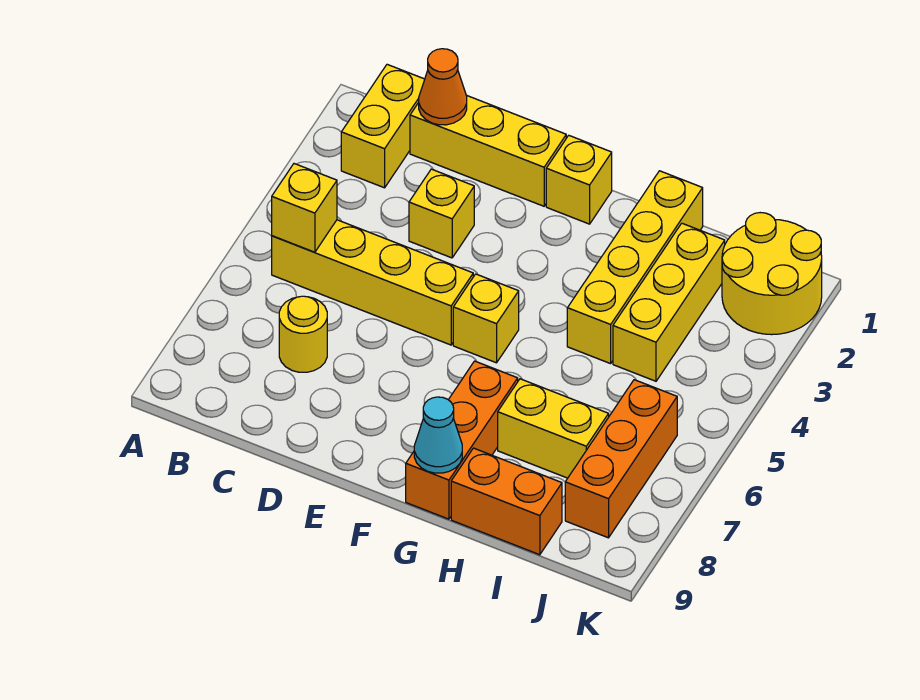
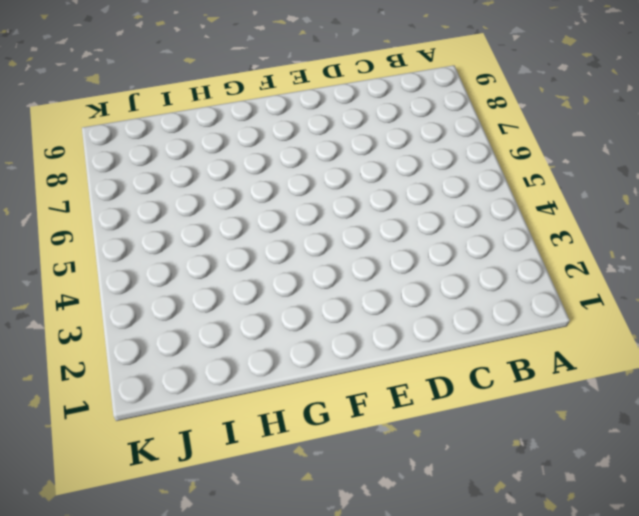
none -> yellow brick B1:B2 level 1
none -> yellow brick B5:E5 level 1
none -> yellow brick C1:E1 level 1

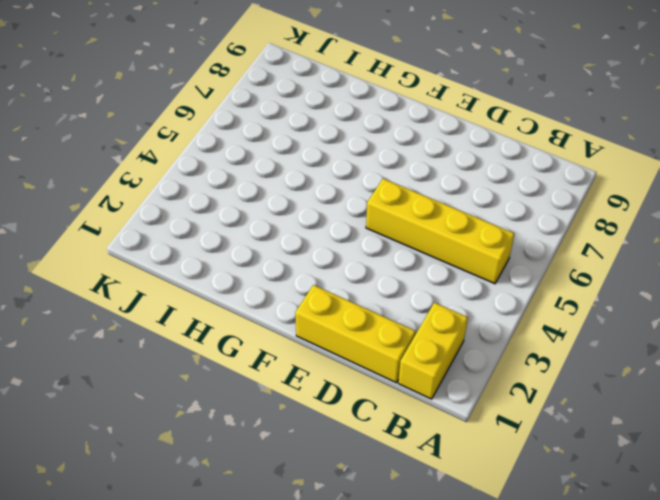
none -> yellow round brick C7 level 1
none -> yellow brick D3 level 1
none -> yellow brick F1 level 1

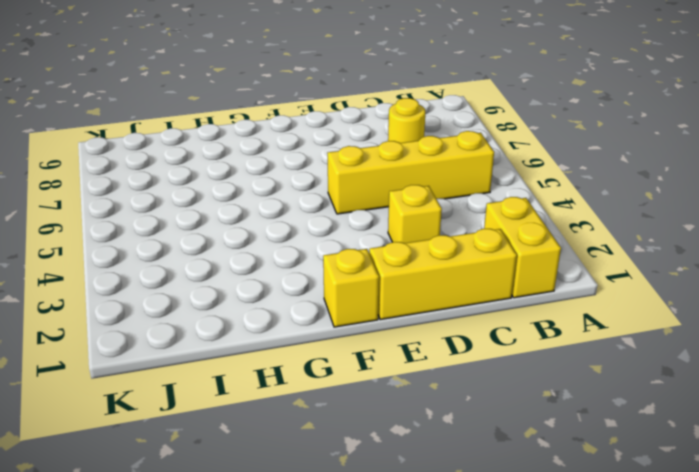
none -> yellow brick F5 level 1
none -> orange brick G7:G9 level 1
none -> yellow brick H1:H4 level 1

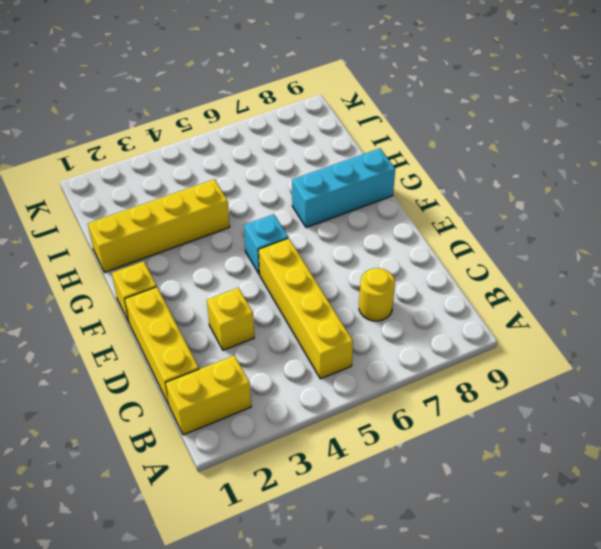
cyan brick F5 level 1 -> yellow brick F5 level 1
cyan brick G7:G9 level 1 -> orange brick G7:G9 level 1
none -> yellow brick H7:I7 level 1
none -> orange brick H9:I9 level 1
none -> yellow brick I2:I4 level 1

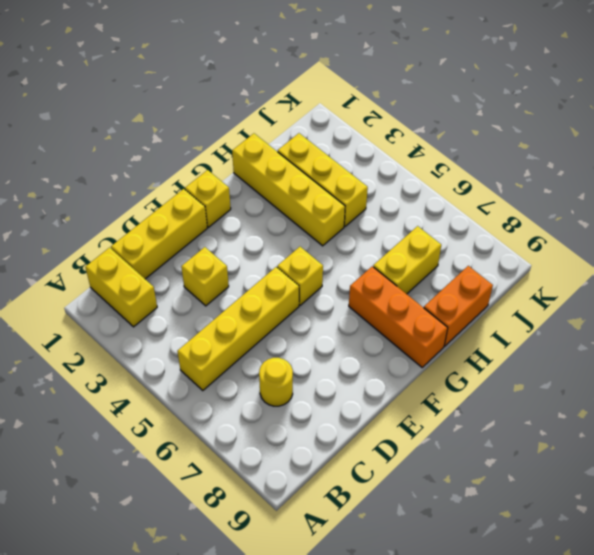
none -> yellow round brick J1:K2 level 1
none -> orange brick J6:J8 level 1
none -> yellow brick B5 level 2

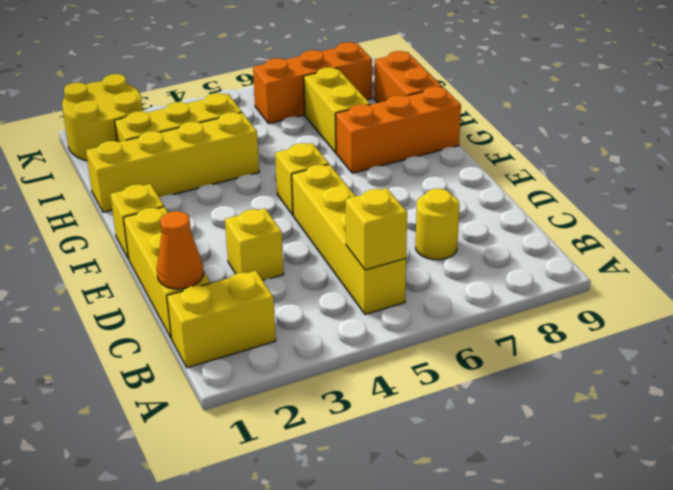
none -> cyan cone G9 level 2

